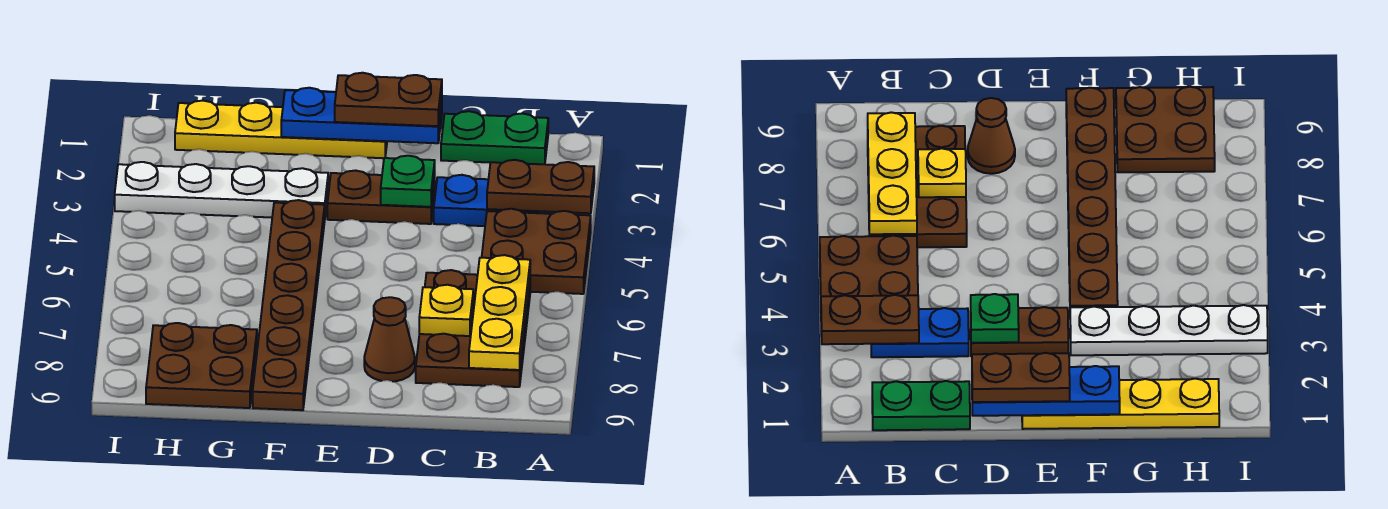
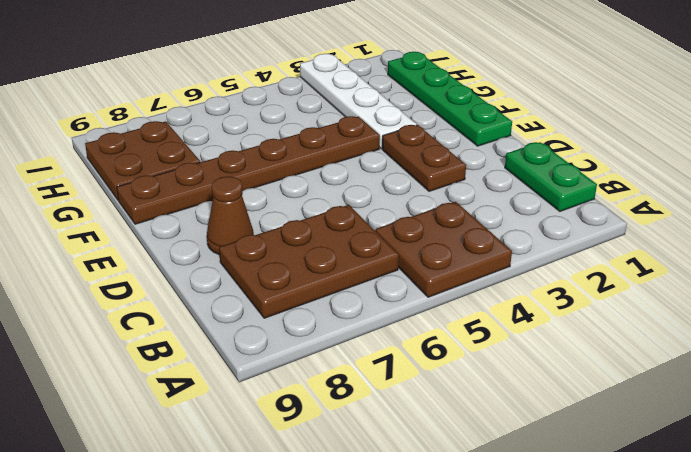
green plate E1:H1 level 1 -> yellow plate E1:H1 level 1
none -> blue plate B3:C3 level 1
none -> brown plate A3:B3 level 2
none -> yellow plate B6:B8 level 2

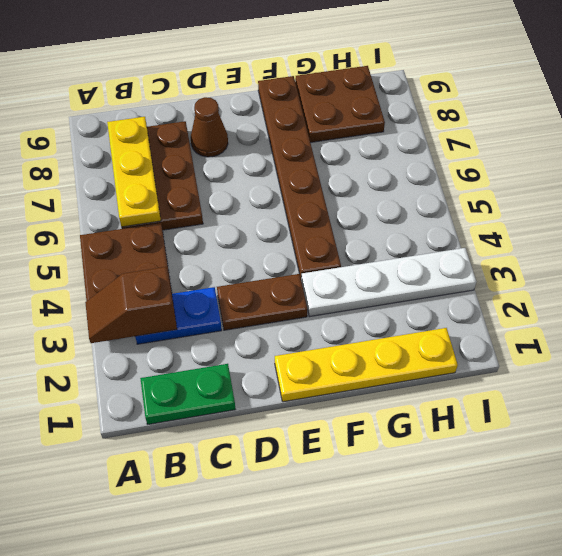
brown slope A3:B3 level 2 top B -> brown plate A3:B3 level 2
none -> yellow plate C7 level 2
none -> blue plate D1:F1 level 2
none -> green plate D3 level 2

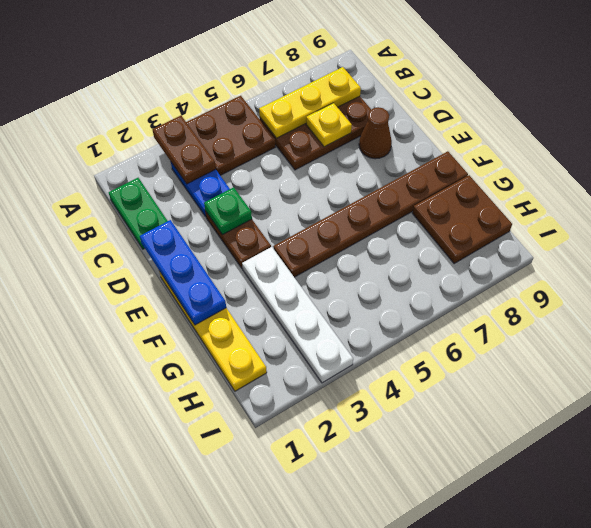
none -> brown plate D1:E1 level 3

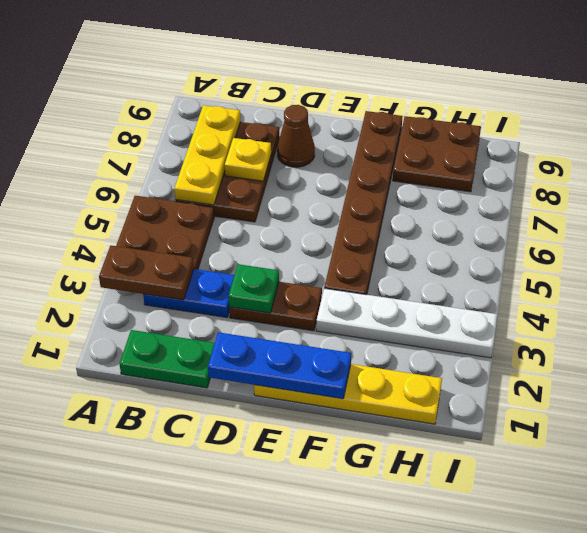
none -> brown plate D1:E1 level 3

